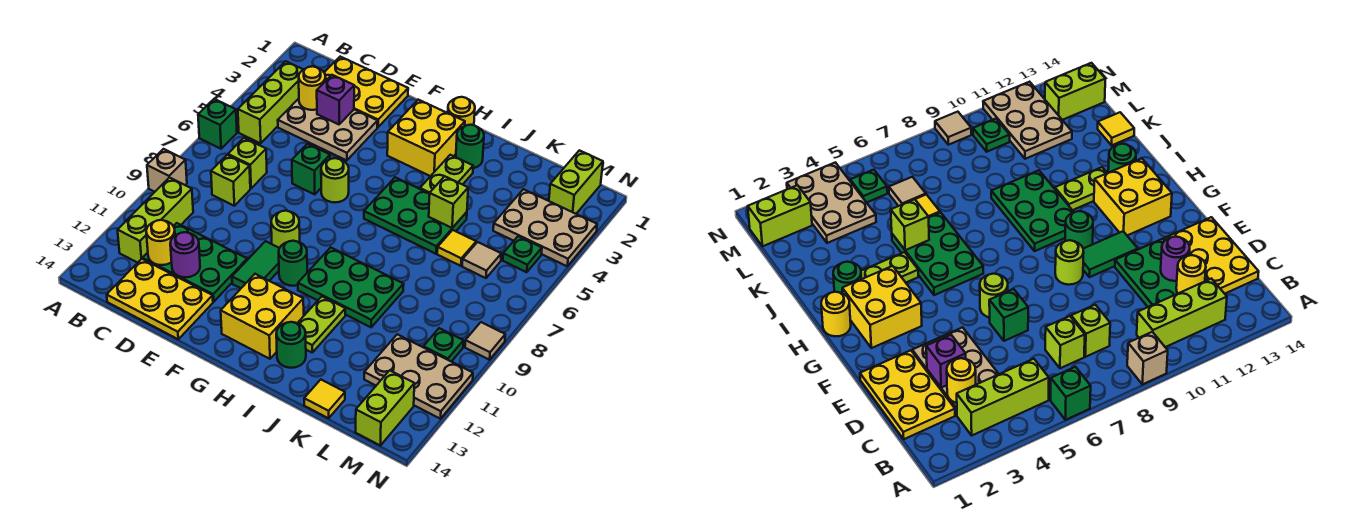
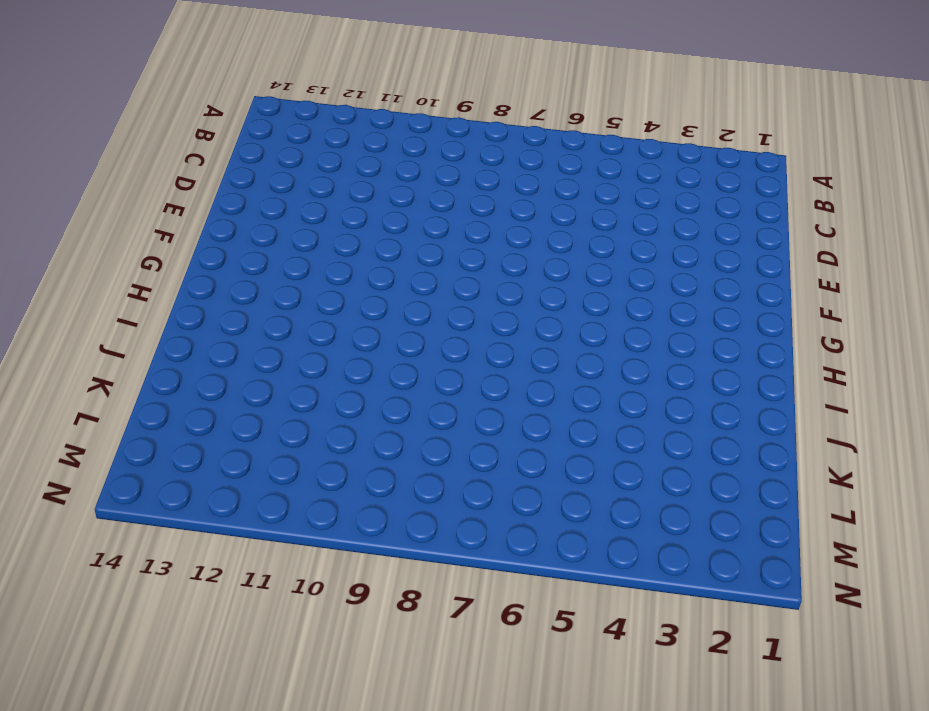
none -> green brick A6 level 1
none -> tan brick A9 level 1
none -> lime brick B3:B5 level 1
none -> lime brick B10:B12 level 1

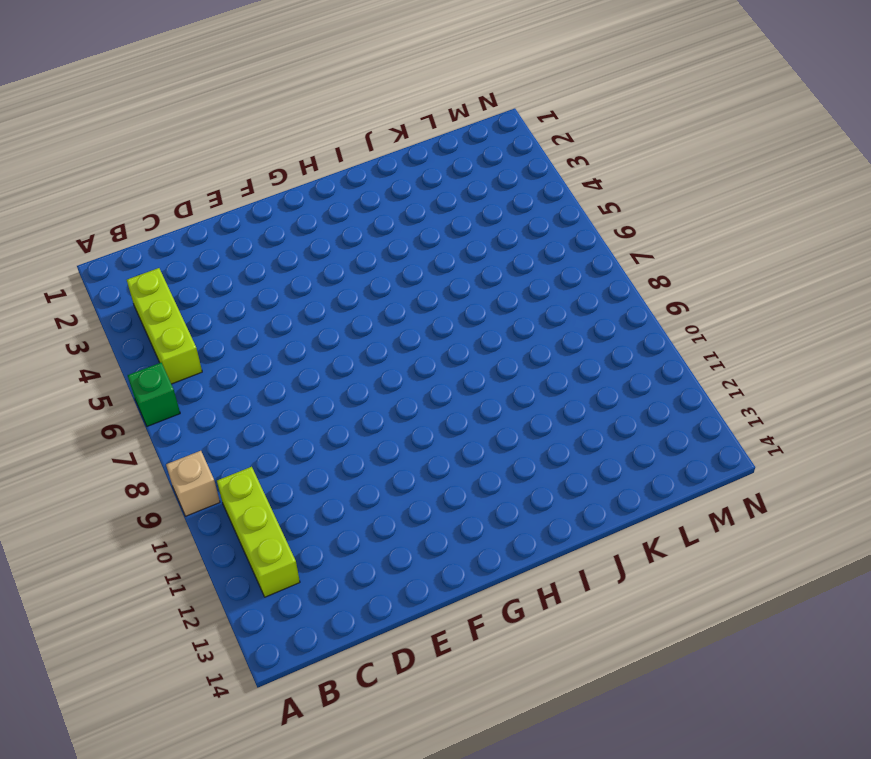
none -> yellow plate C1:E2 level 1
none -> tan plate C3:E4 level 1
none -> lime brick C7 level 1
none -> lime brick C8 level 1

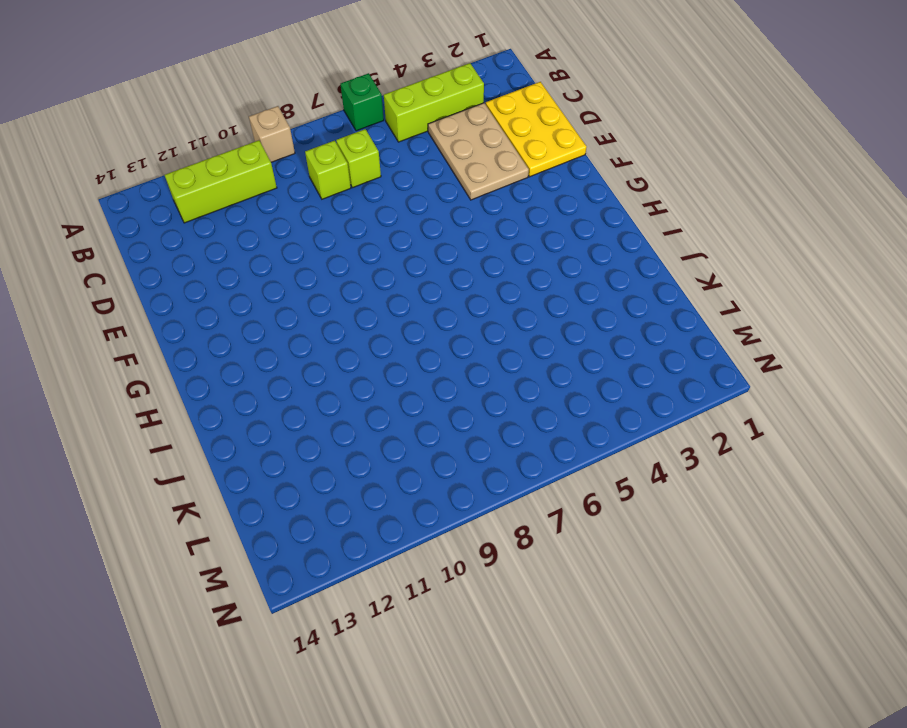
none -> green plate C11:E12 level 1
none -> yellow plate C13:E14 level 1
none -> green brick E6 level 1
none -> lime round brick F6 level 1

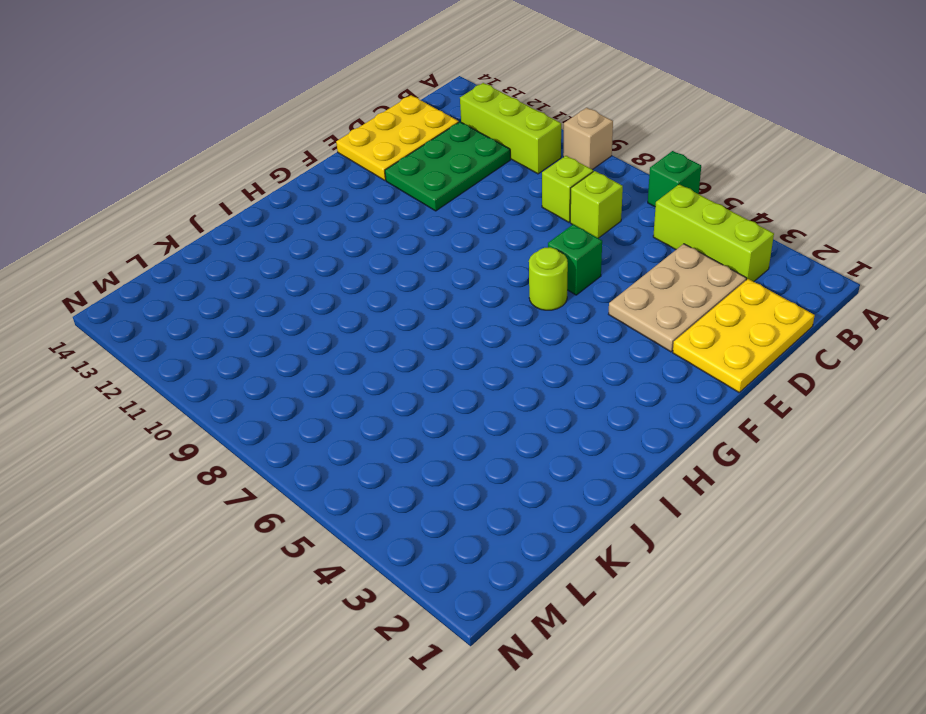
none -> lime round brick F9 level 1
none -> green tile F10:F11 level 1
none -> yellow brick G2:H3 level 1
none -> green round brick G10 level 1

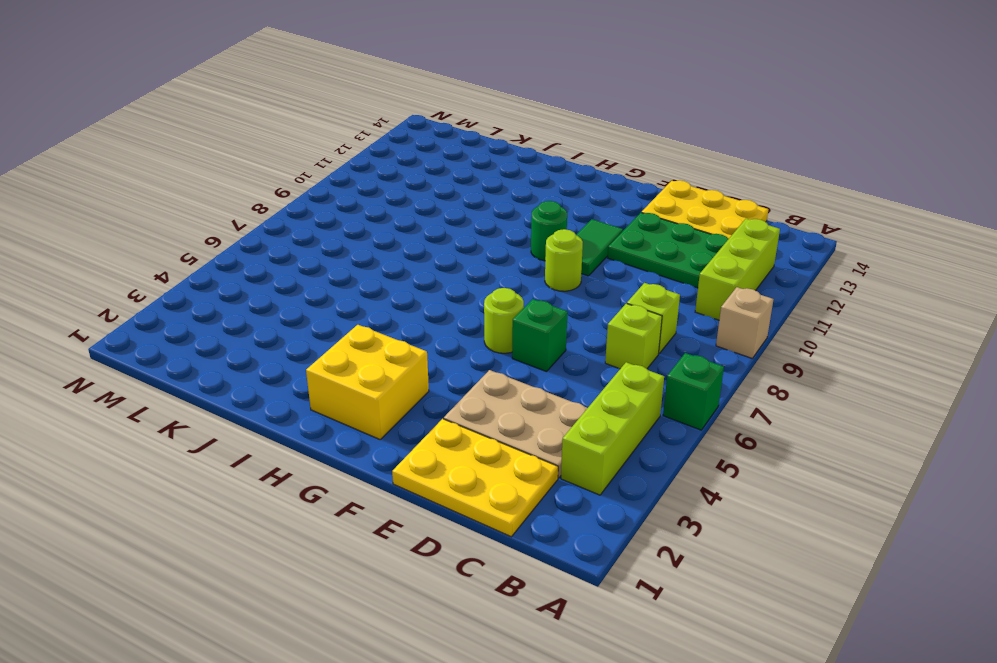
none -> yellow brick G12:H13 level 1
none -> yellow round brick H1 level 1
none -> green plate H5:J6 level 1
none -> green plate H9:J10 level 1

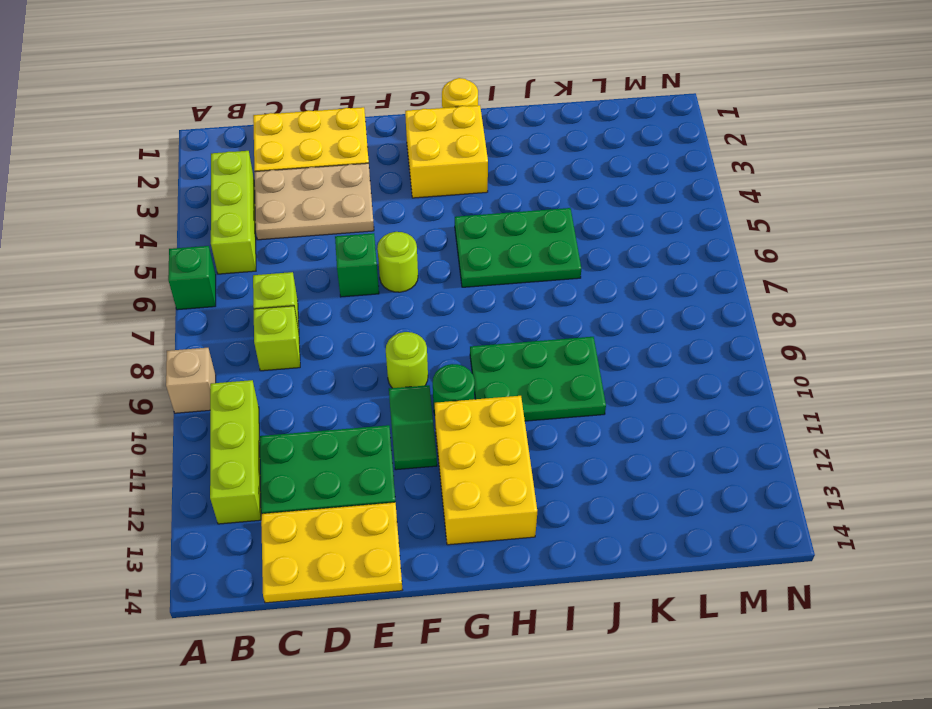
yellow brick G11:H13 level 1 -> yellow brick G12:H13 level 1
none -> green round brick I2 level 1
none -> lime plate I3:I4 level 1
none -> lime plate I11:I12 level 1
none -> green round brick I13 level 1

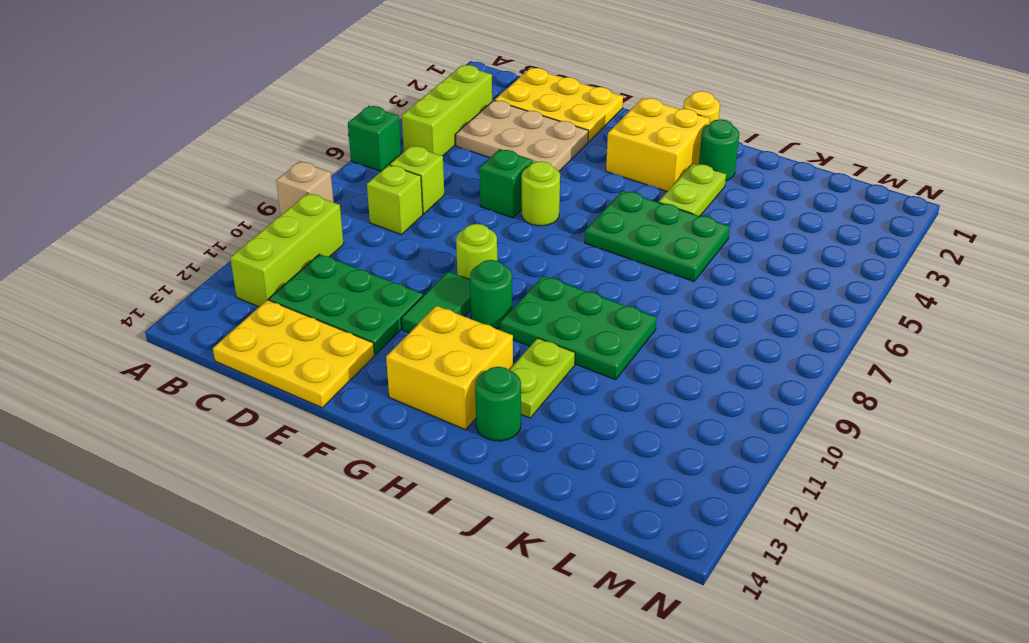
none -> yellow tile K6 level 1
none -> yellow tile K14 level 1
none -> tan plate L3:N4 level 1
none -> tan tile L6 level 1

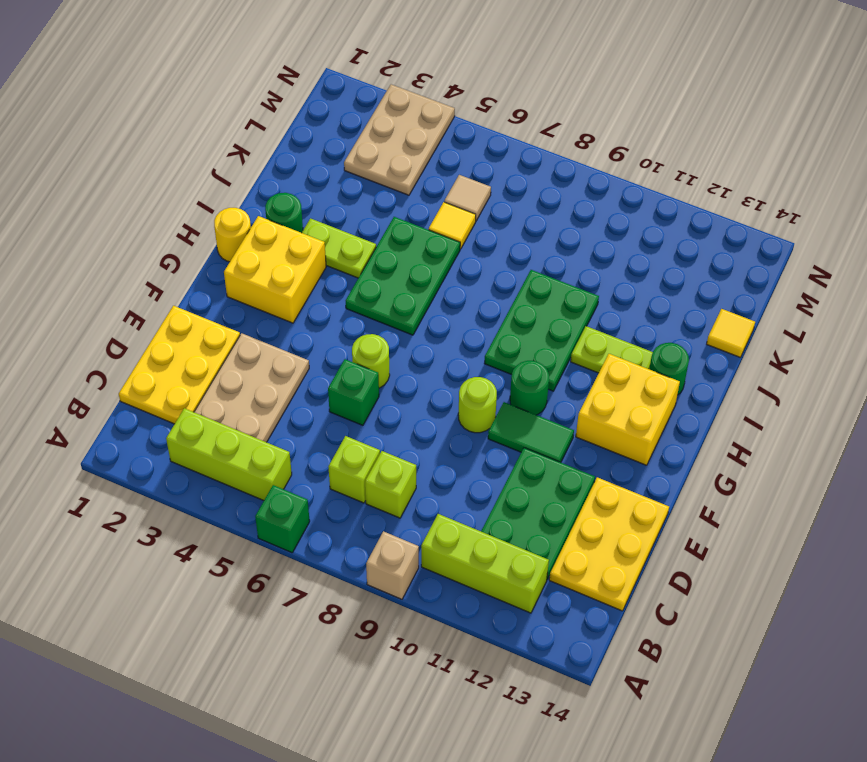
none -> tan plate L11:N12 level 1
none -> lime brick M1:M2 level 1
none -> green plate M5 level 1
none -> green plate M10 level 1

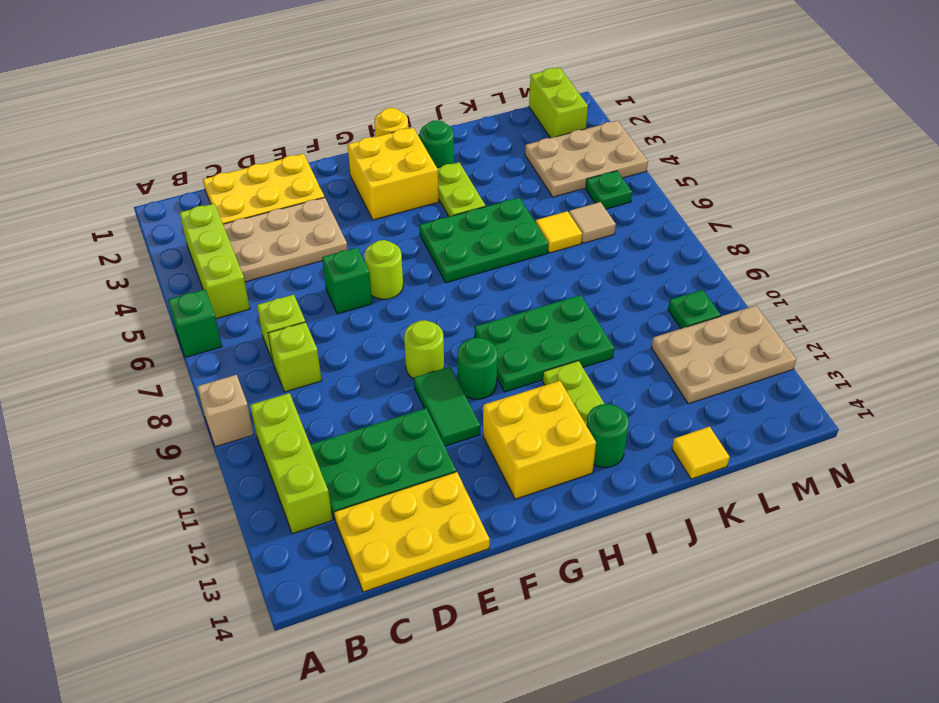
none -> lime brick M13:M14 level 1
none -> tan tile N9 level 1
none -> yellow round brick C3 level 2
none -> yellow round brick C12 level 2

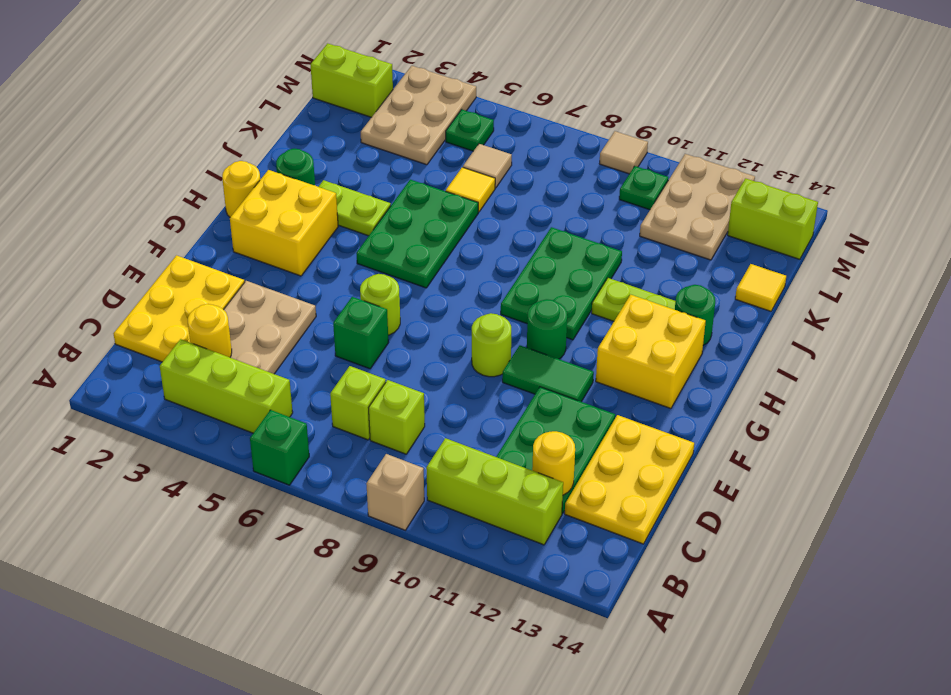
none -> purple brick D3 level 2
none -> purple round brick D12 level 2
none -> lime brick J5 level 2

